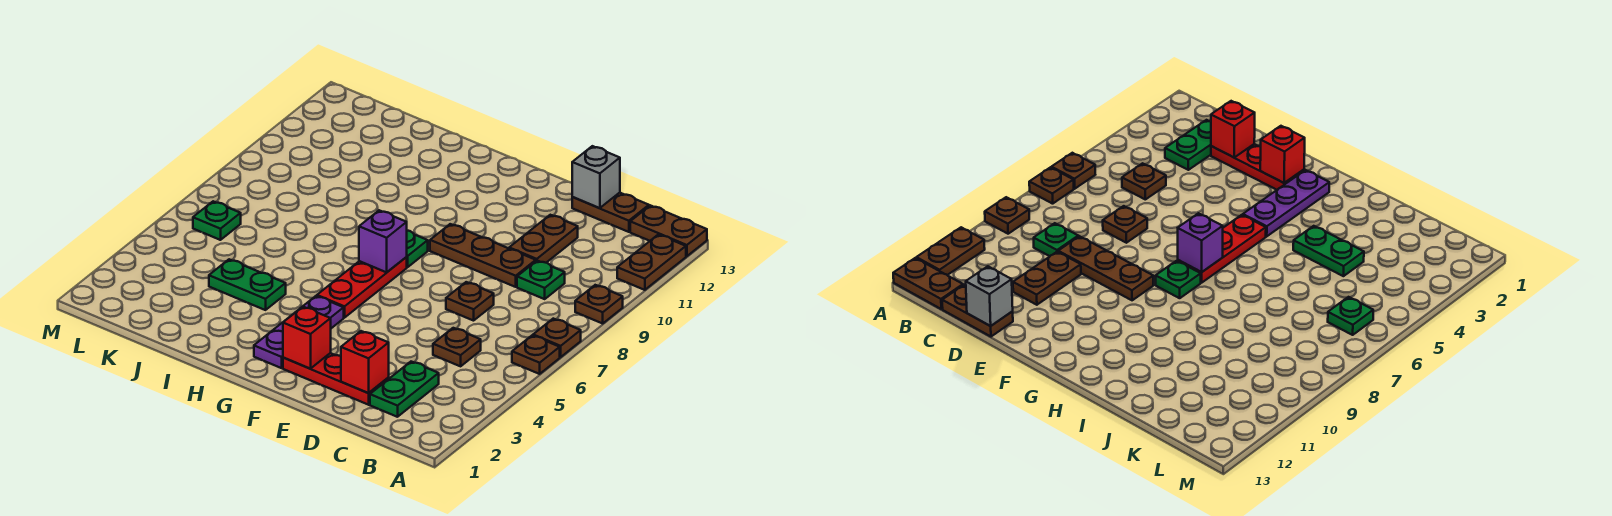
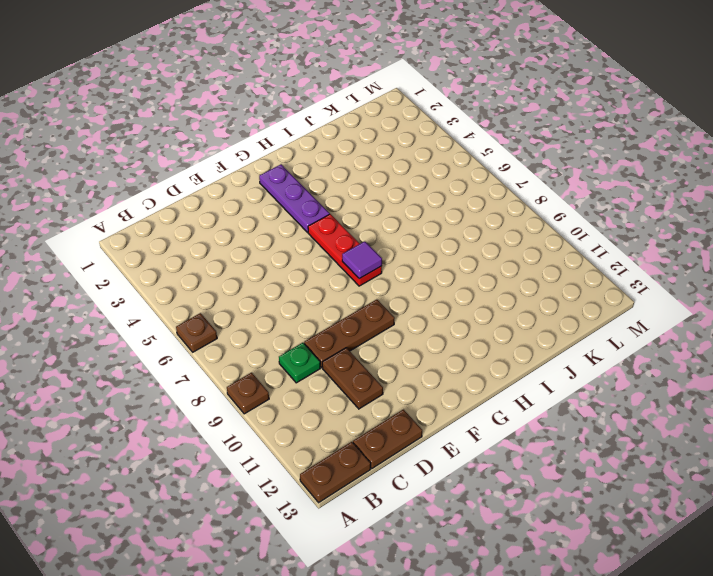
purple tile G7 level 2 -> purple brick G7 level 2
none -> brown plate A7 level 1
none -> brown plate A11:A12 level 1
none -> green plate C2:C3 level 1

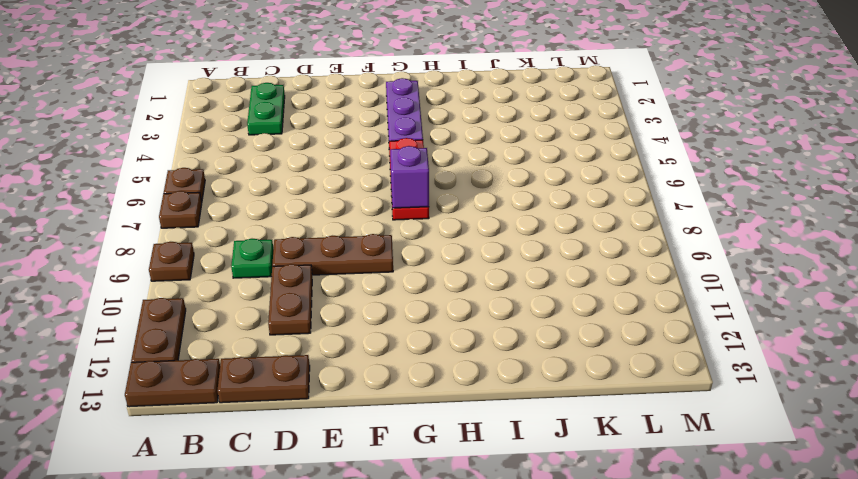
none -> brown plate C5 level 1
none -> red plate D2:F2 level 1
none -> brown plate D7 level 1

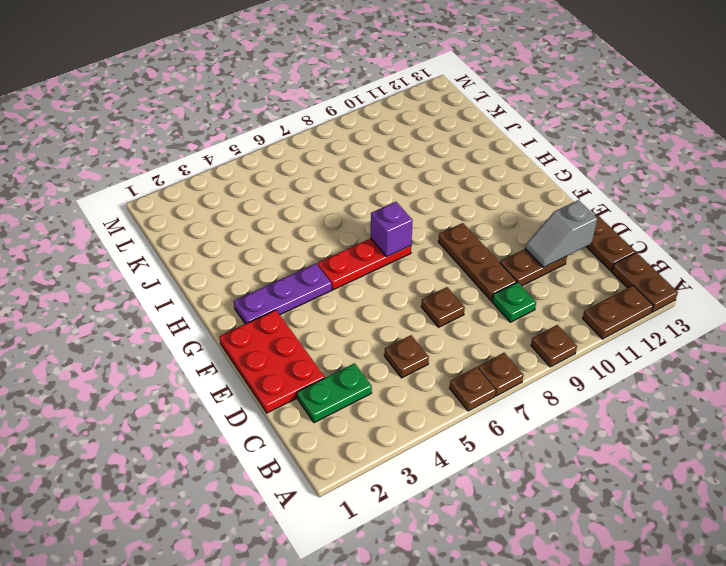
red plate D1:F2 level 1 -> red plate D2:F2 level 1
grey slope D11:D12 level 2 top 12 -> none
none -> green plate G8 level 1
none -> green plate I4:J4 level 1
none -> green plate L6 level 1

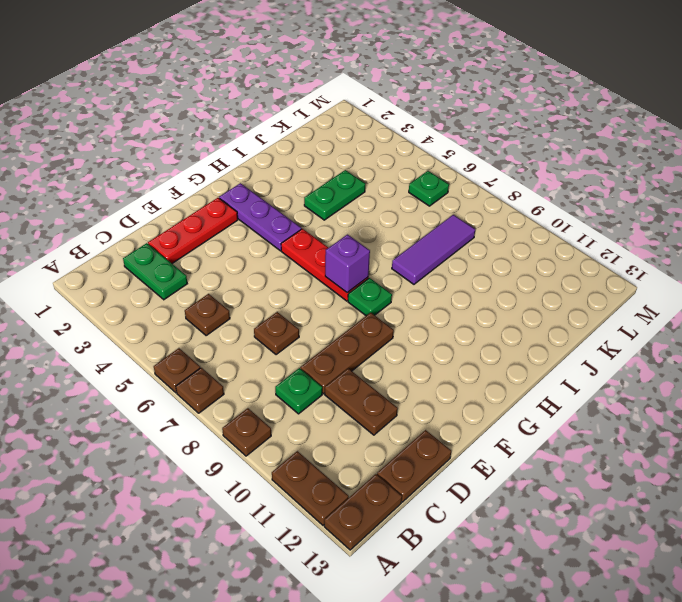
purple tile I8:K8 level 1 -> none
none -> red brick D2 level 2
none -> grey brick D13 level 2
none -> red brick F2 level 2

